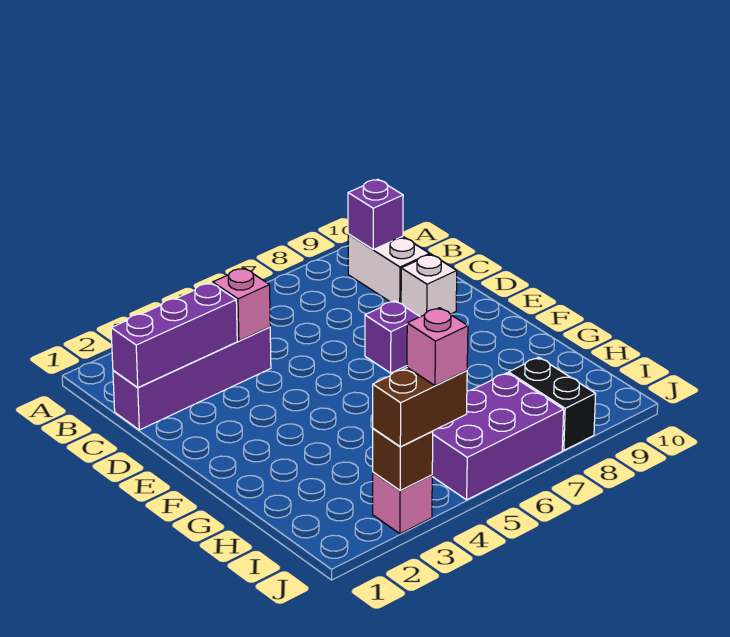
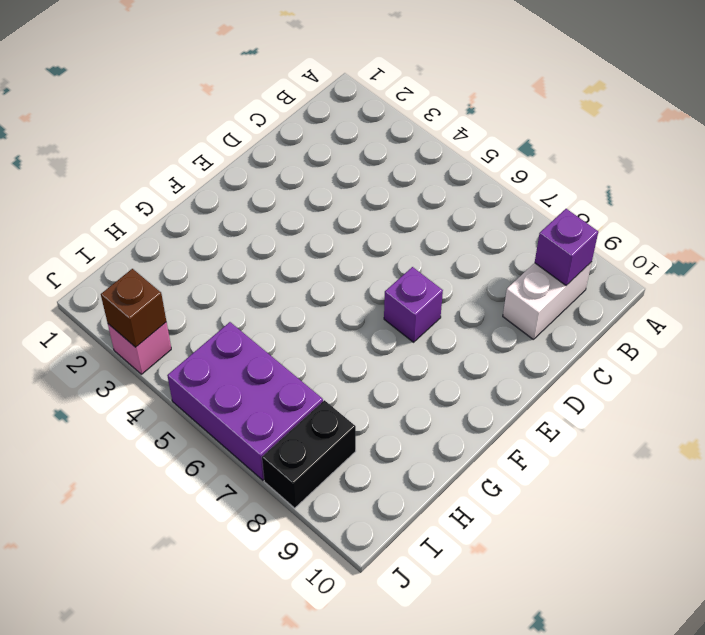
none -> purple brick C1:C4 level 1
none -> white brick D9 level 1
none -> purple brick C1:C3 level 2

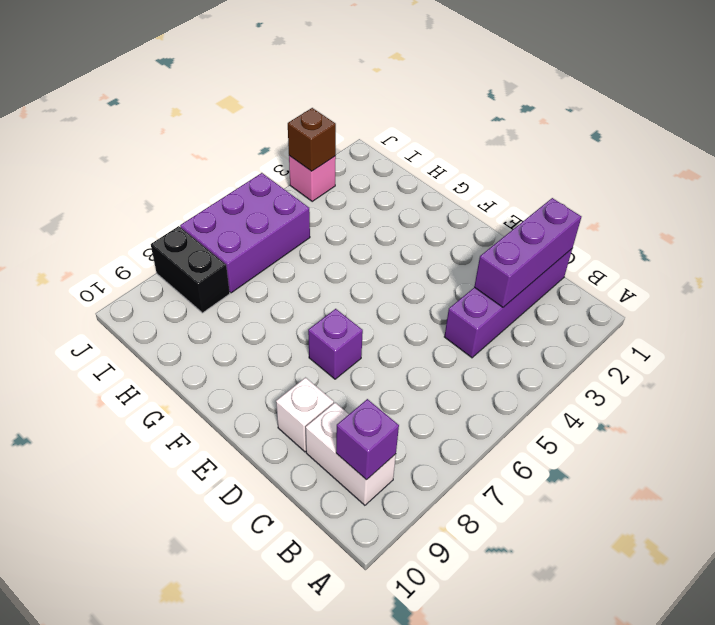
none -> pink brick C4 level 2
none -> brown brick J3:J4 level 3
none -> pink brick J4 level 4

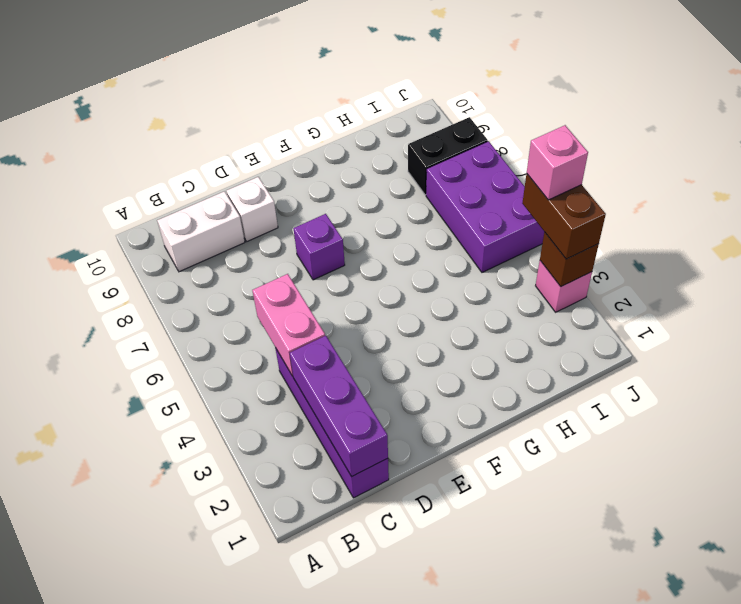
pink brick C4:C5 level 2 -> pink brick C4 level 2
none -> purple brick B9 level 2

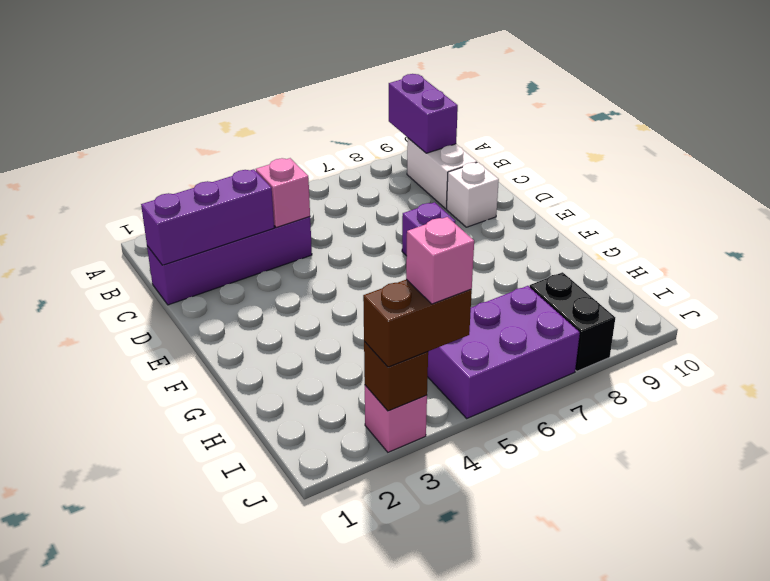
purple brick A9:B9 level 2 -> purple brick B9 level 2

